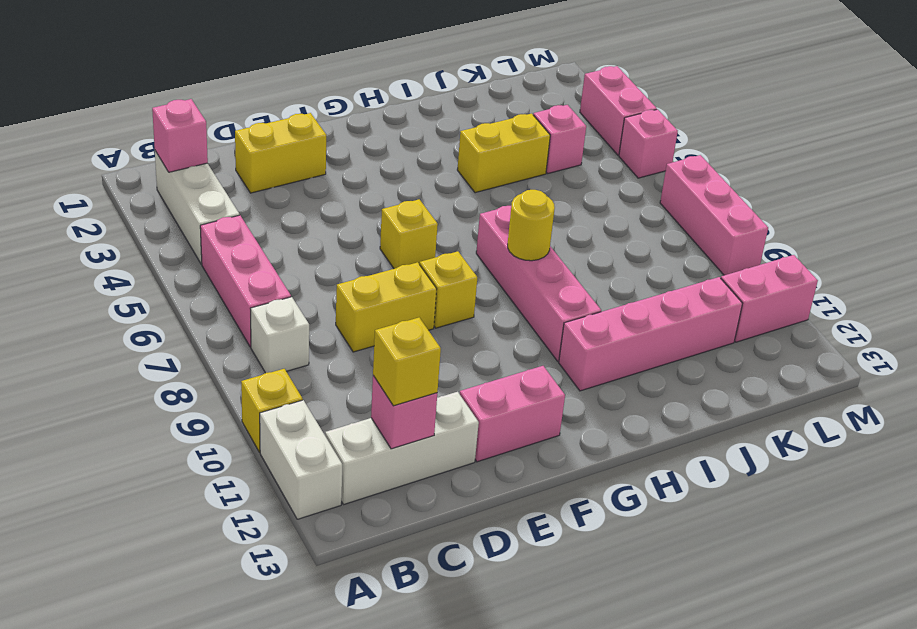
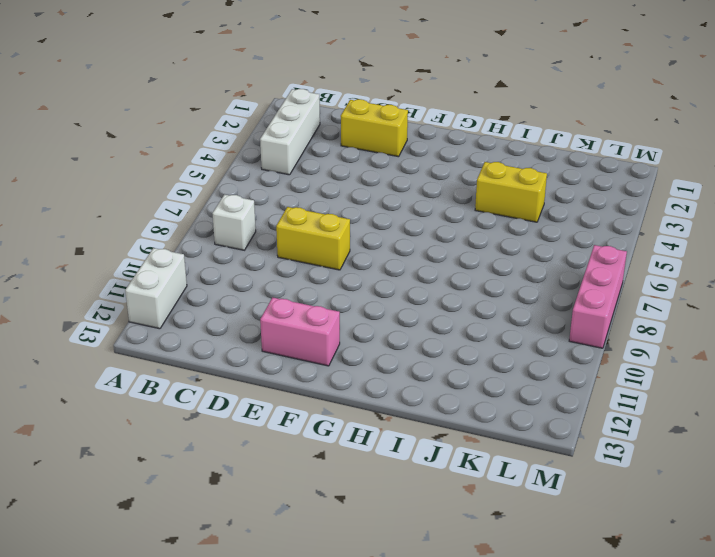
none -> yellow brick A10 level 1
none -> pink brick B5:B7 level 1
none -> white brick B12:D12 level 1

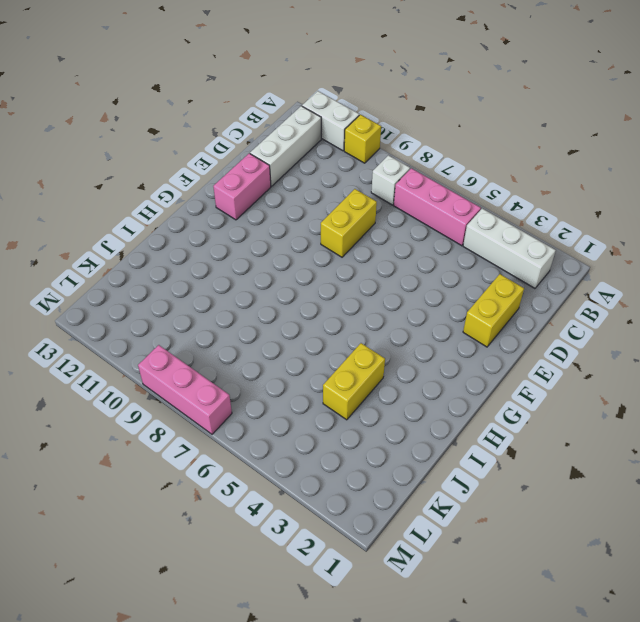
none -> yellow brick F6 level 1
none -> yellow brick F8 level 1
none -> pink brick H7:H10 level 1

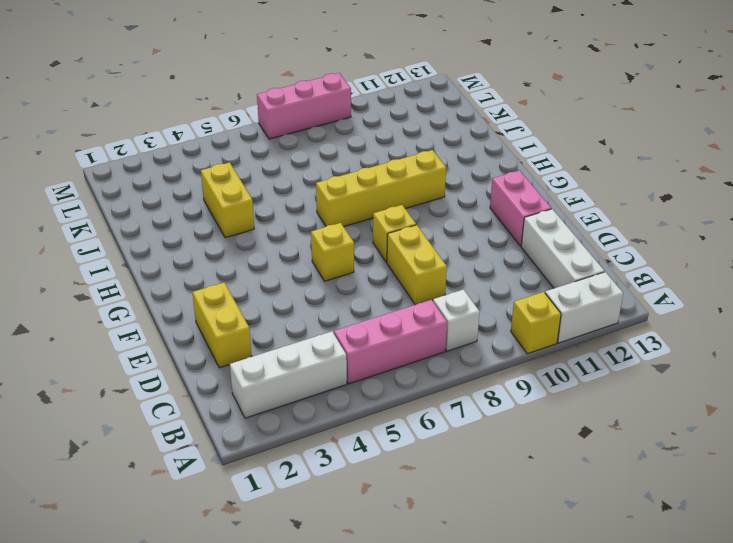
yellow brick H7:H10 level 1 -> pink brick H7:H10 level 1
none -> pink brick H11:K11 level 1
none -> pink brick K4 level 1
none -> pink brick L11:M11 level 1

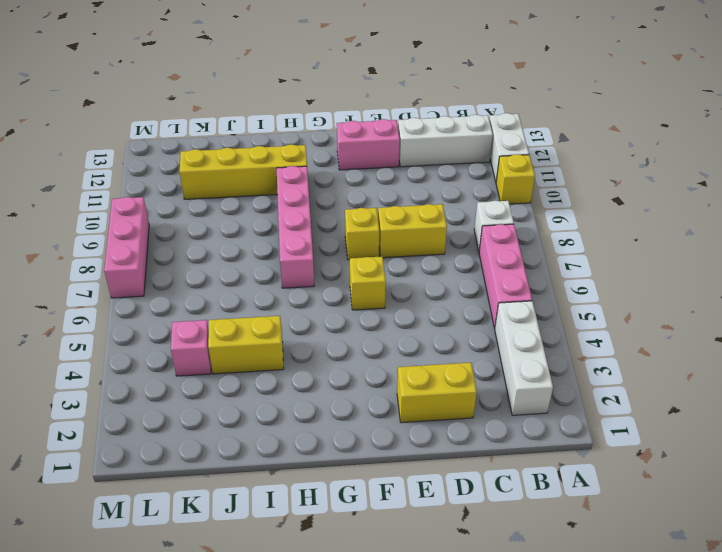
yellow brick H11:K11 level 1 -> pink brick H11:K11 level 1
none -> pink brick L11:M11 level 1
none -> pink brick M3:M4 level 1
none -> pink brick M5 level 1

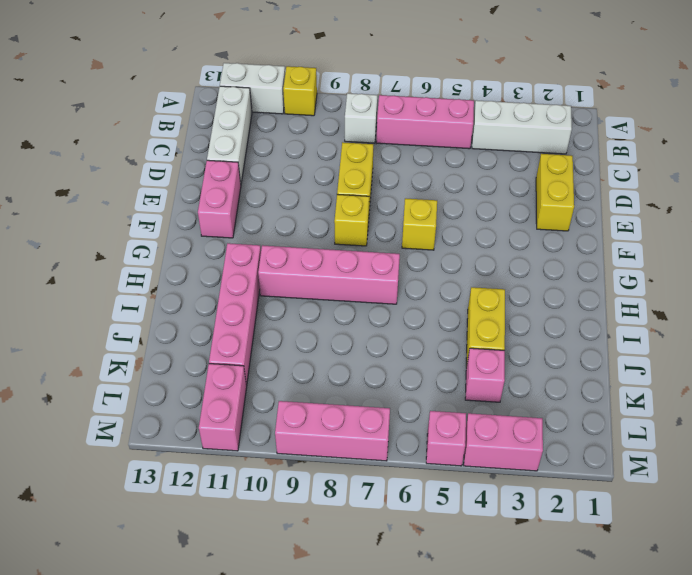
none -> pink brick B2 level 2
none -> pink brick C12 level 2
none -> yellow round brick H8 level 2

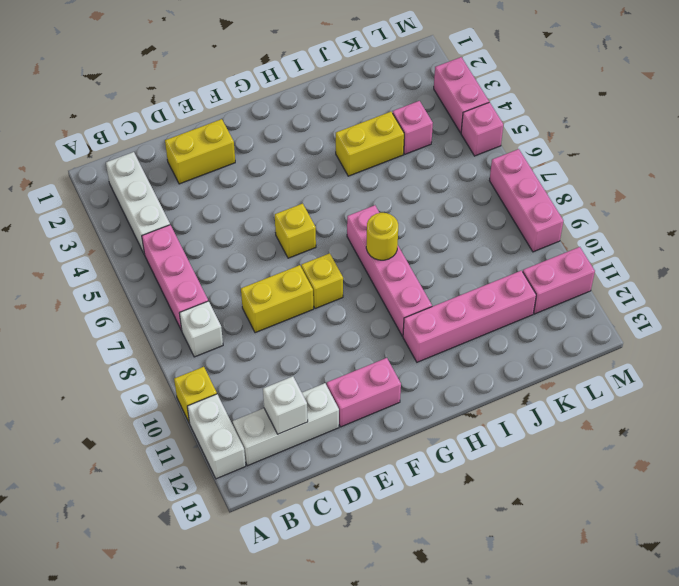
white brick C12 level 2 -> pink brick C12 level 2
none -> pink brick B2 level 2
none -> yellow brick C12 level 3

